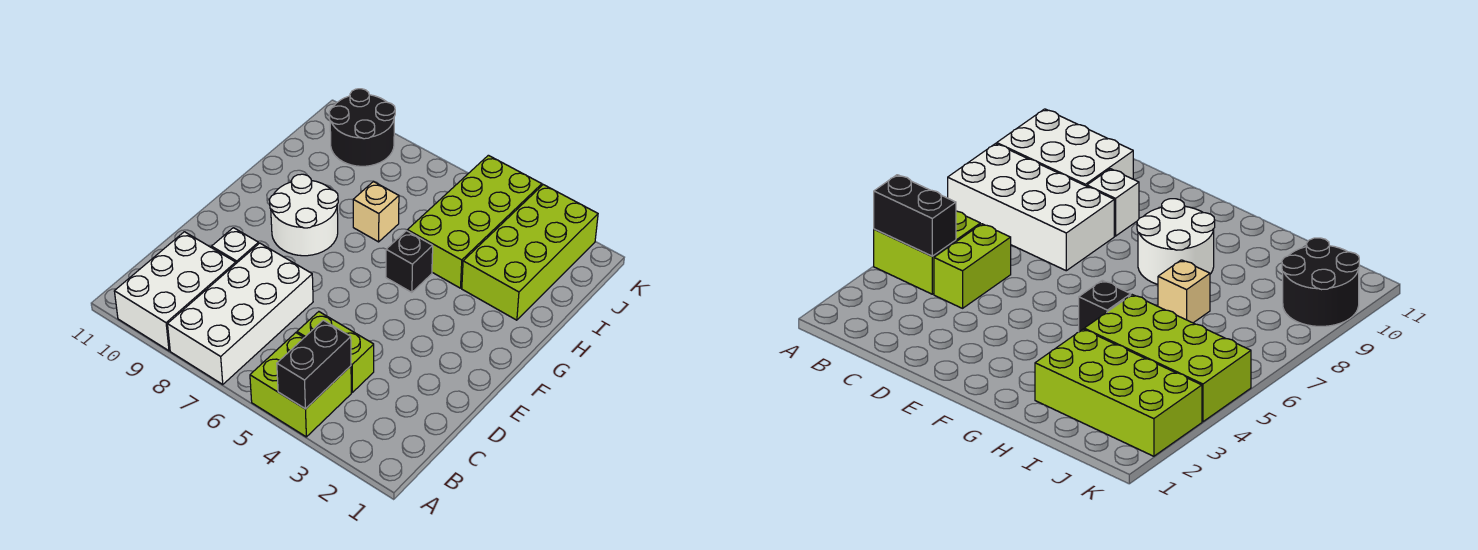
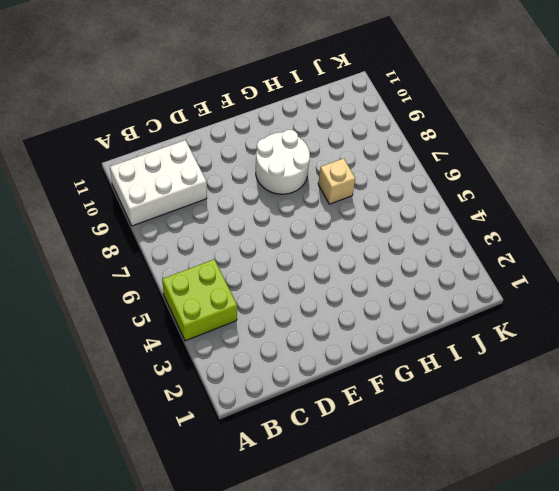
none -> white brick A7:D8 level 1
none -> lime brick C4:C5 level 1
none -> white brick D9 level 1

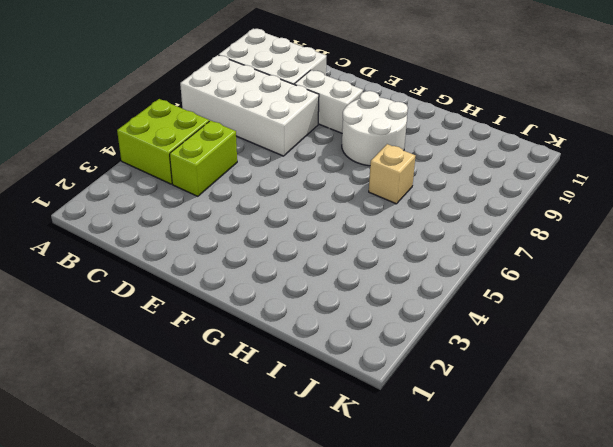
white brick D9:E9 level 1 -> white brick D9 level 1
none -> black brick G5 level 1
none -> lime brick H2:K3 level 1
none -> lime brick H4:K5 level 1

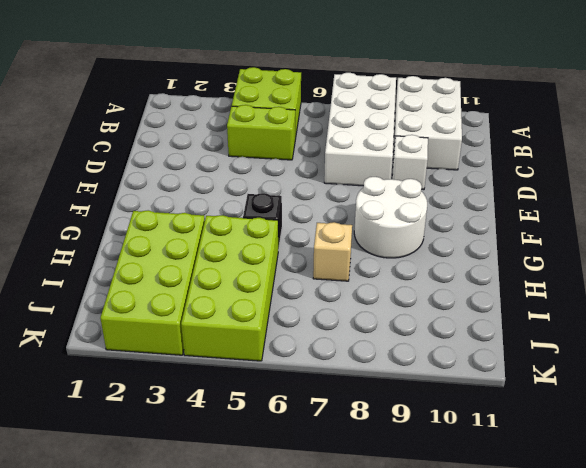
none -> black round brick J9:K10 level 1
none -> black brick A4:B4 level 2

